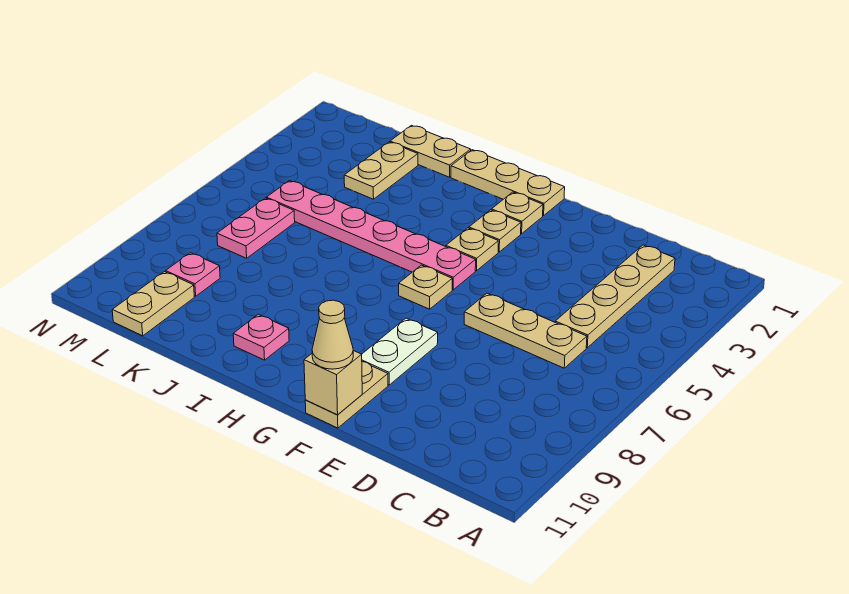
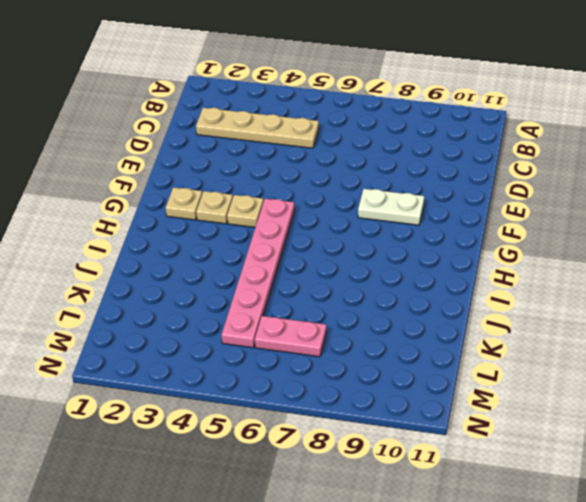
none -> tan plate C6:E6 level 1
none -> tan plate F10:F11 level 1
none -> tan plate G1:I1 level 1

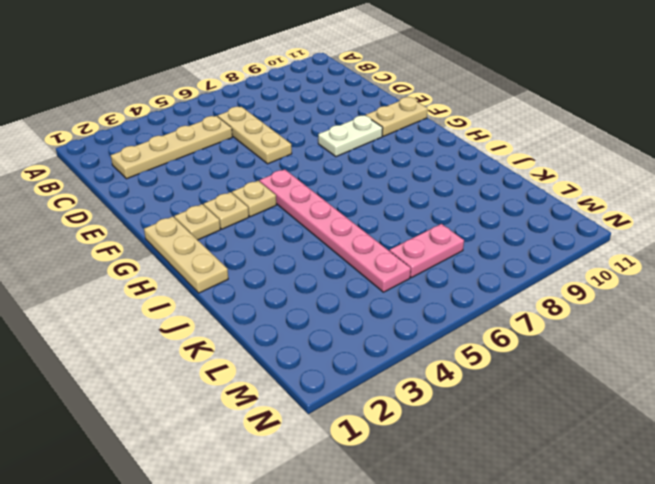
none -> tan plate G6 level 1
none -> pink plate I10 level 1
none -> tan plate J1:K1 level 1

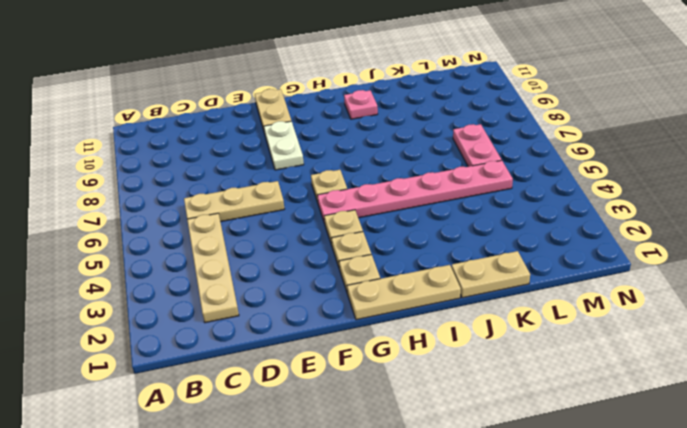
none -> tan plate K2:K3 level 1
none -> pink plate L9 level 1
none -> tan plate L10:L11 level 1

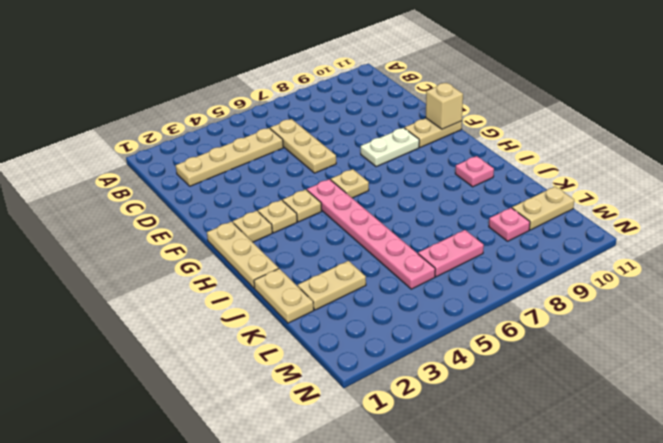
none -> tan cone F11 level 3

